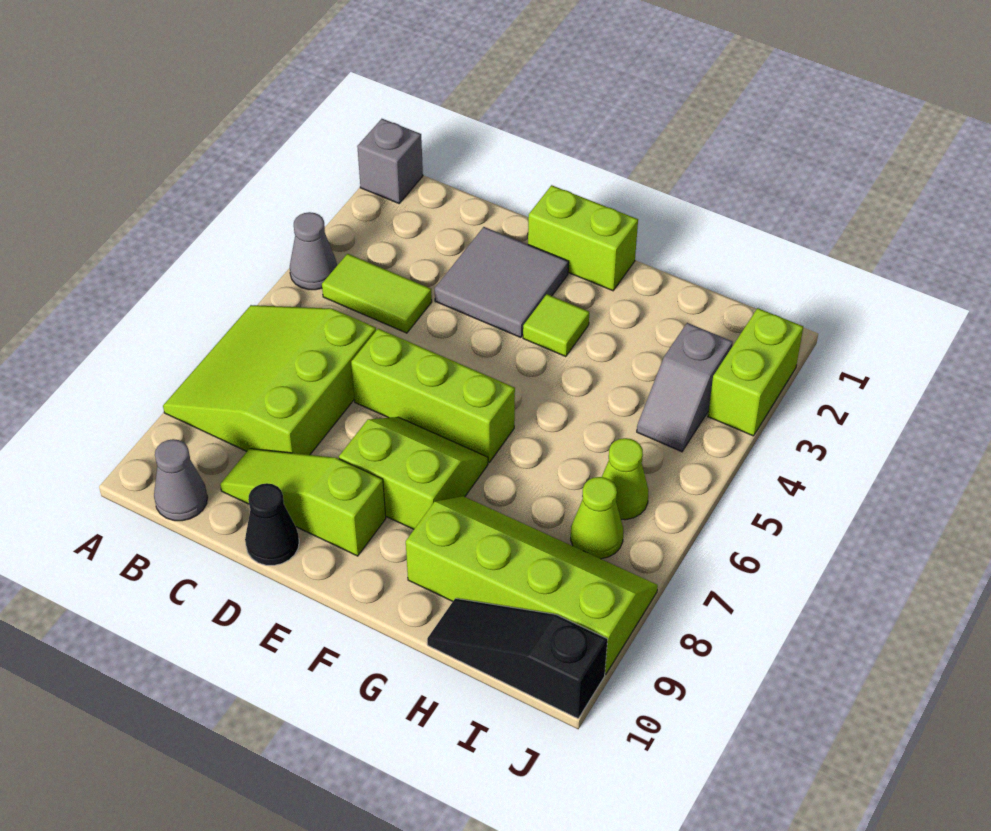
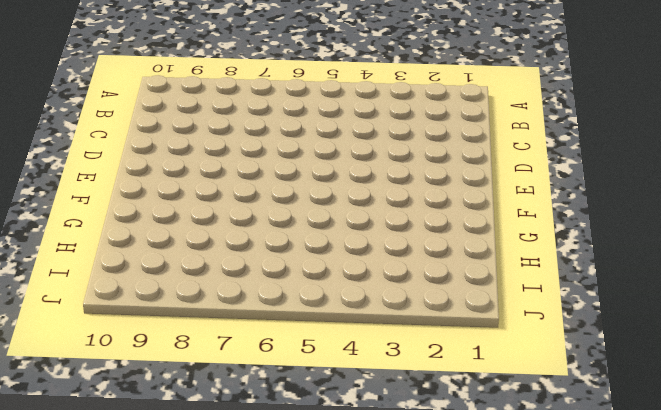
none -> grey brick A1 level 1
none -> grey cone A4 level 1
none -> lime slope A6:C8 level 1 top C

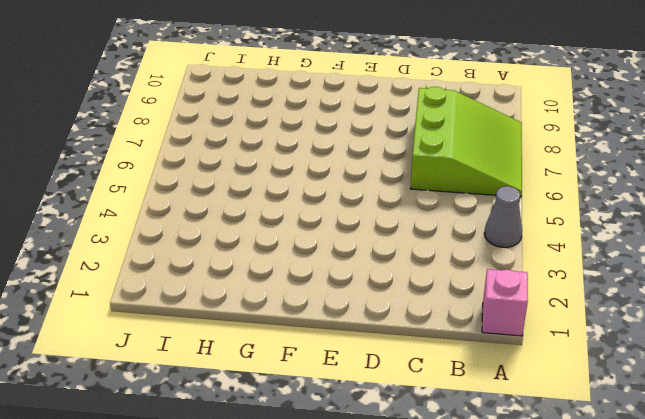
pink brick A1 level 1 -> grey brick A1 level 1
none -> lime tile B4:C4 level 1
none -> grey cone B10 level 1
none -> lime slope C9:E9 level 1 top E

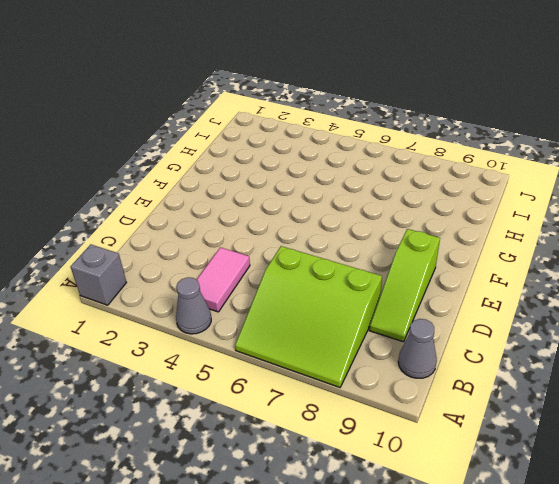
pink tile B4:C4 level 1 -> lime tile B4:C4 level 1
none -> grey tile D2:E3 level 1
none -> lime brick D6:F6 level 1
none -> black cone D10 level 1

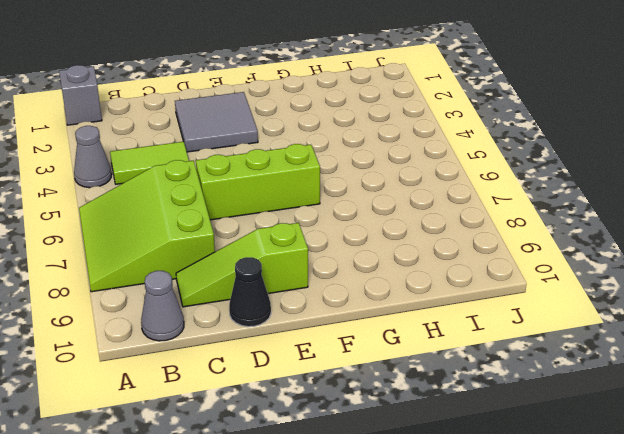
none -> lime brick E1:F1 level 1
none -> lime slope E7:F8 level 1 top 8
none -> lime tile F3 level 1

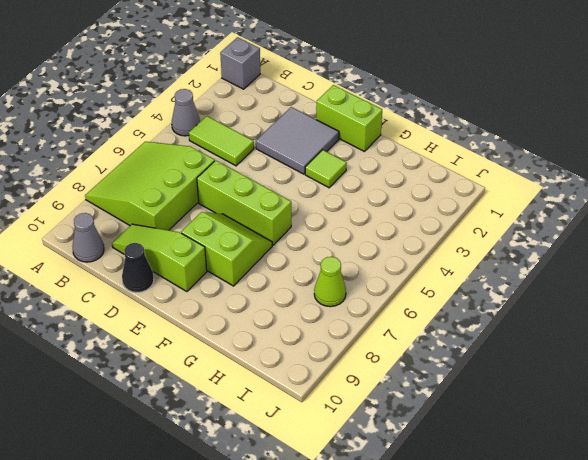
none -> lime slope G8:J9 level 1 top 9
none -> black slope H10:J10 level 1 top J
none -> grey slope I3:I4 level 1 top 3

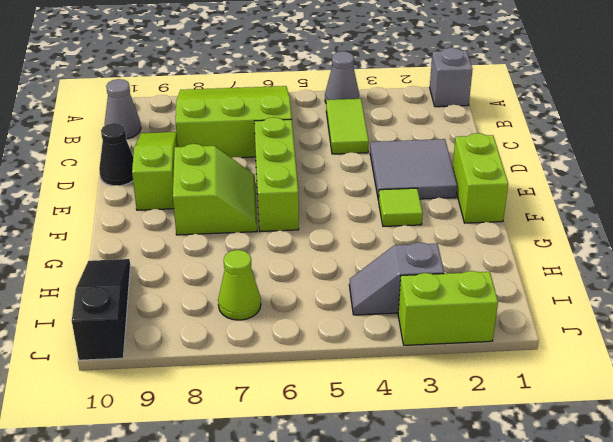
none -> lime slope G8:J9 level 1 top 9
none -> lime cone I6 level 1

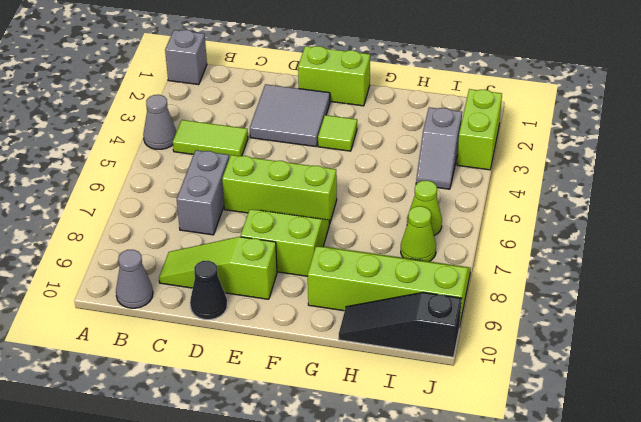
grey brick C6:C7 level 1 -> lime slope A6:C8 level 1 top C

